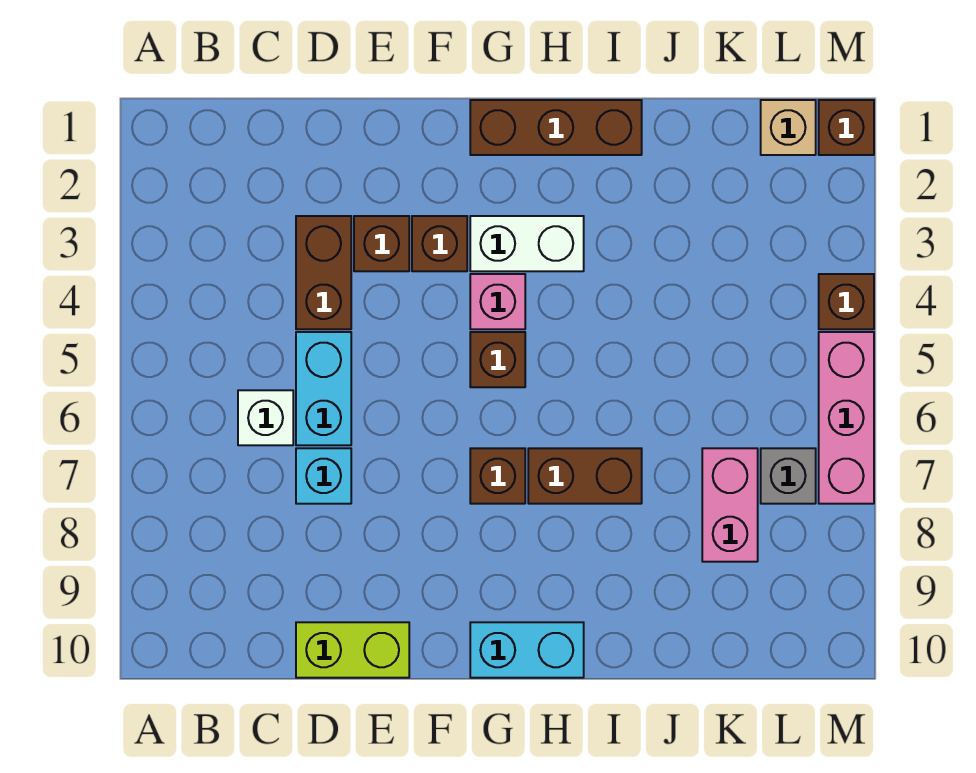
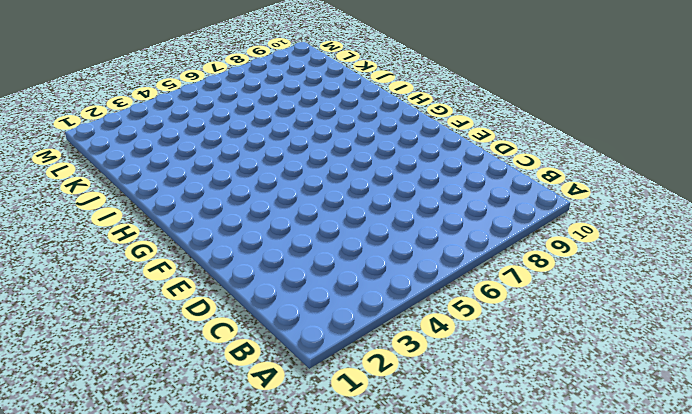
none -> white brick C6 level 1
none -> brown brick D3:D4 level 1
none -> cyan brick D5:D6 level 1

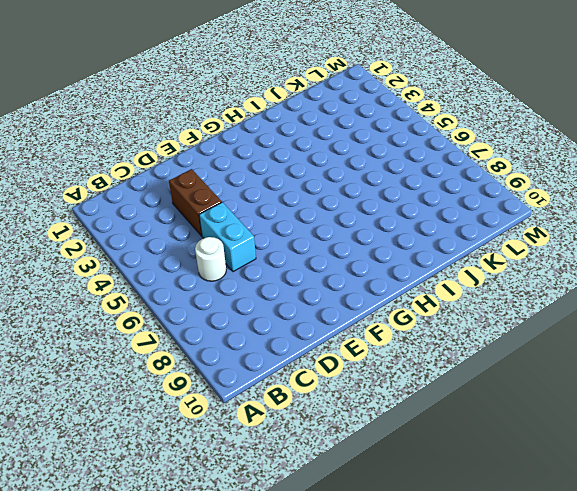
white round brick C6 level 1 -> white brick C6 level 1
none -> cyan brick D7 level 1
none -> lime brick D10:E10 level 1
none -> brown brick E3 level 1

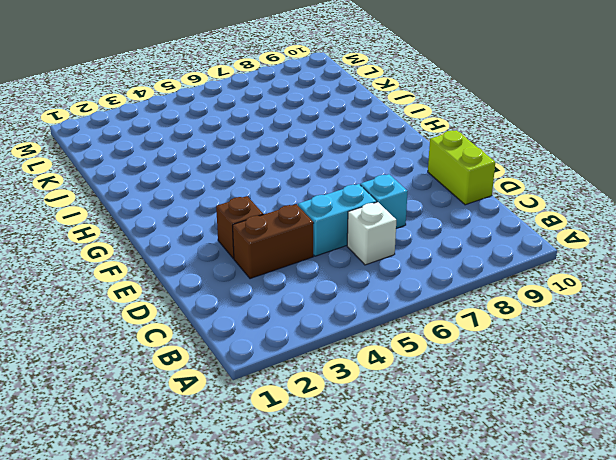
none -> brown brick F3 level 1
none -> brown brick G1:I1 level 1
none -> white brick G3:H3 level 1

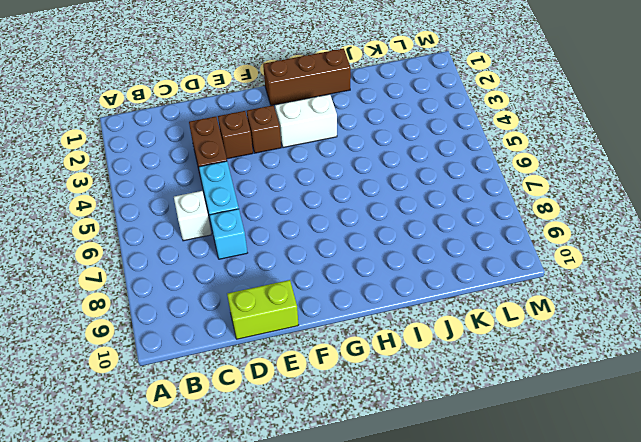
none -> pink brick G4 level 1
none -> brown brick G5 level 1
none -> brown brick G7 level 1

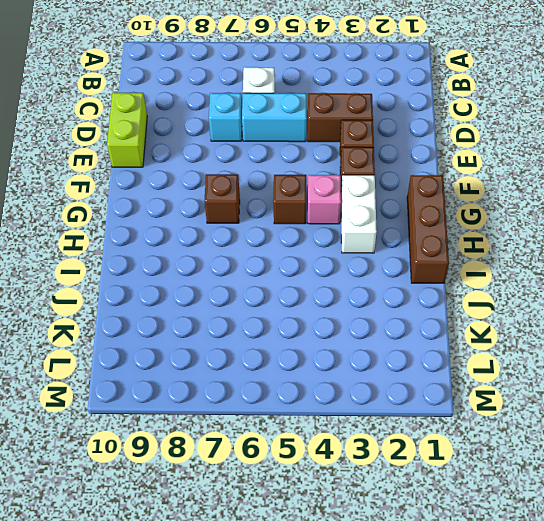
none -> cyan brick G10:H10 level 1
none -> brown brick H7:I7 level 1
none -> pink brick K7:K8 level 1

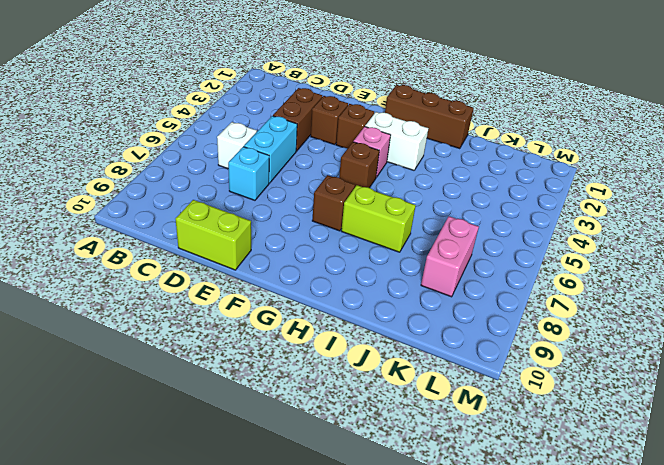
lime brick H7:I7 level 1 -> brown brick H7:I7 level 1
none -> cyan brick G10:H10 level 1
none -> tan brick L1 level 1
none -> grey brick L7 level 1

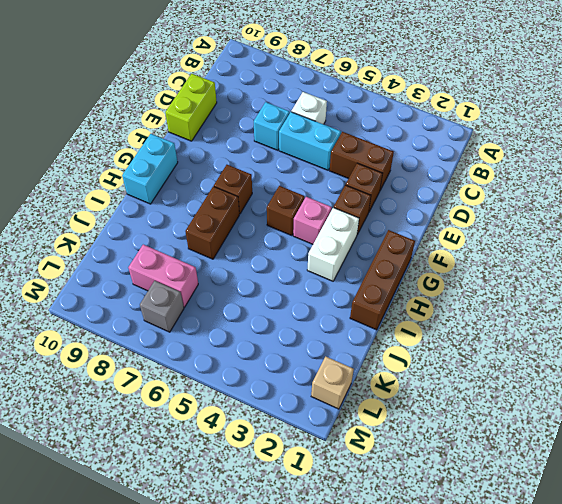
none -> brown brick M1 level 1
none -> brown brick M4 level 1
none -> pink brick M5:M7 level 1

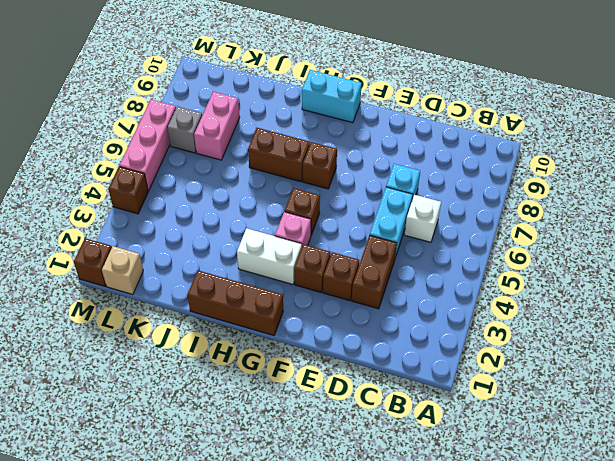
none -> lime brick D10:E10 level 1

